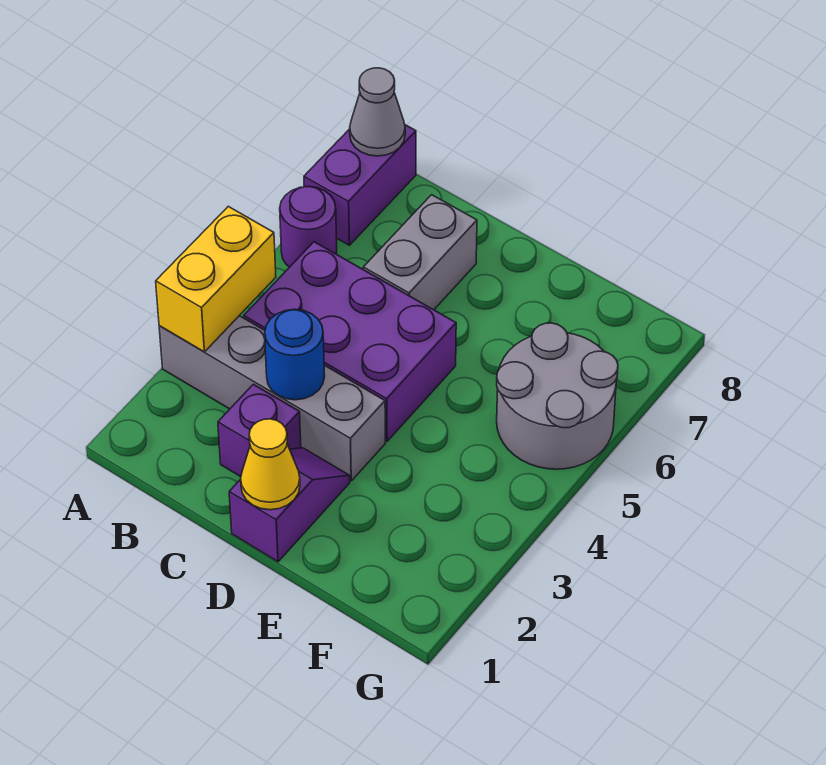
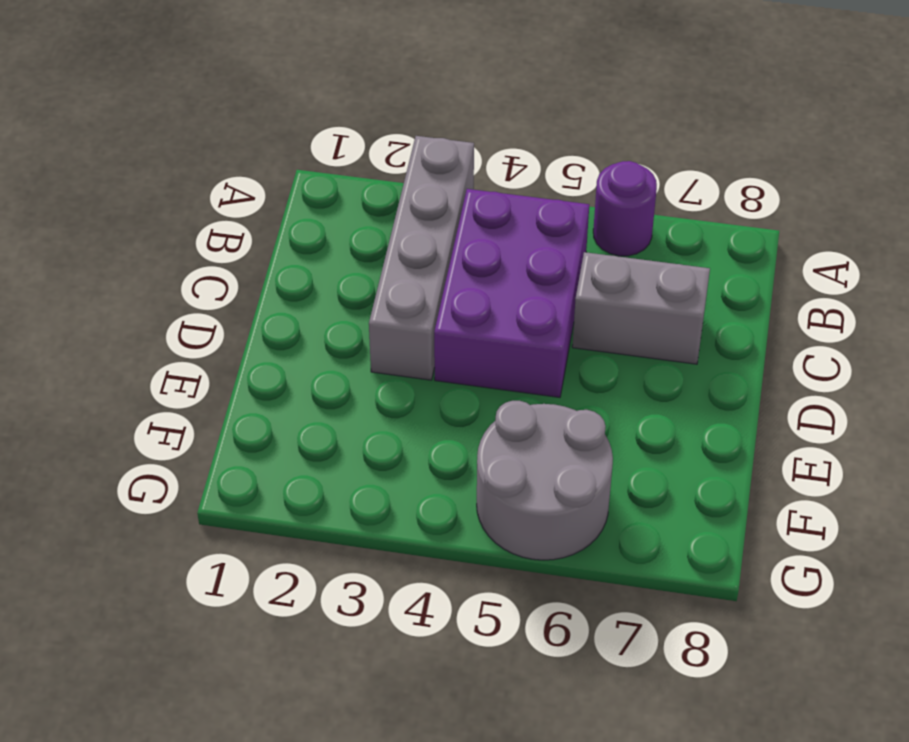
none -> purple brick A7:A8 level 1
none -> purple brick C2 level 1
none -> purple slope D1:D2 level 1 top 1

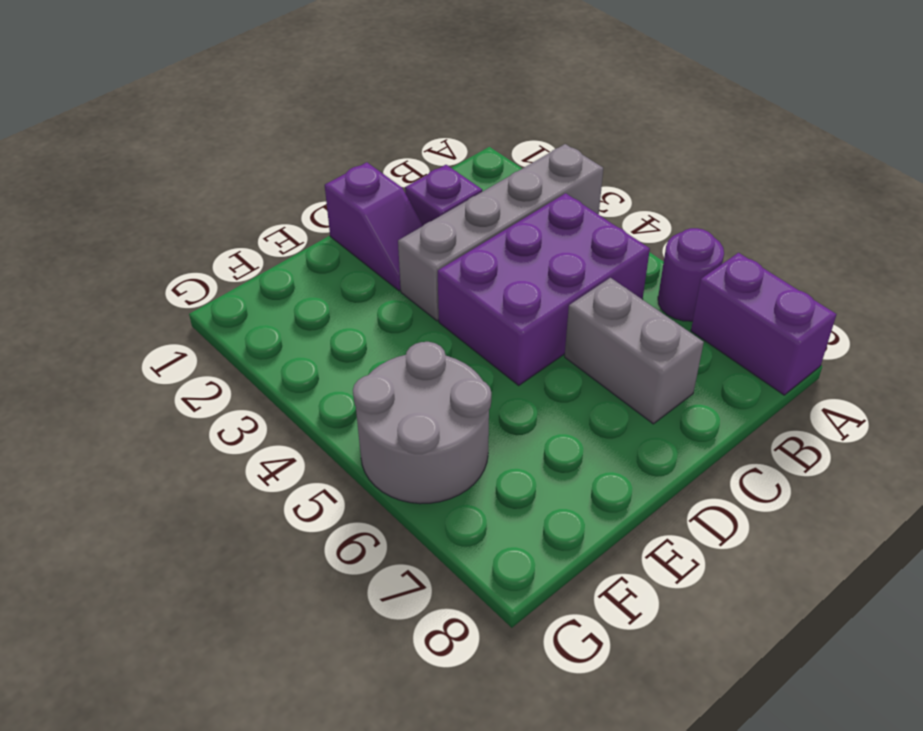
none -> yellow brick A3:A4 level 2
none -> grey cone A8 level 2
none -> blue round brick C3 level 2

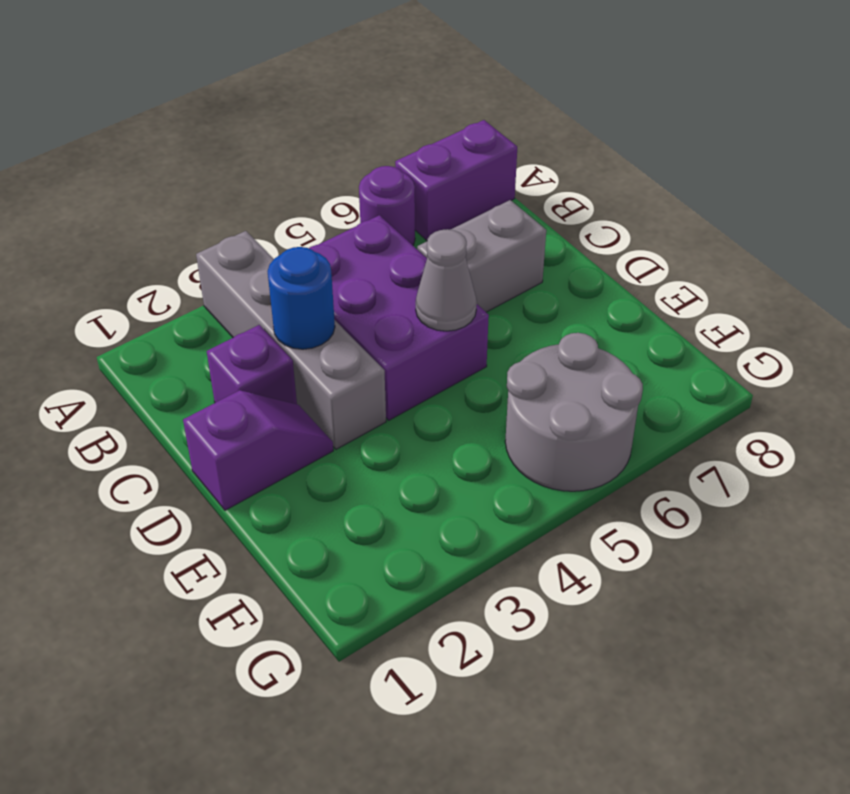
grey cone D5 level 2 -> grey cone A8 level 2
none -> yellow brick A3:A4 level 2
none -> yellow cone D1 level 2

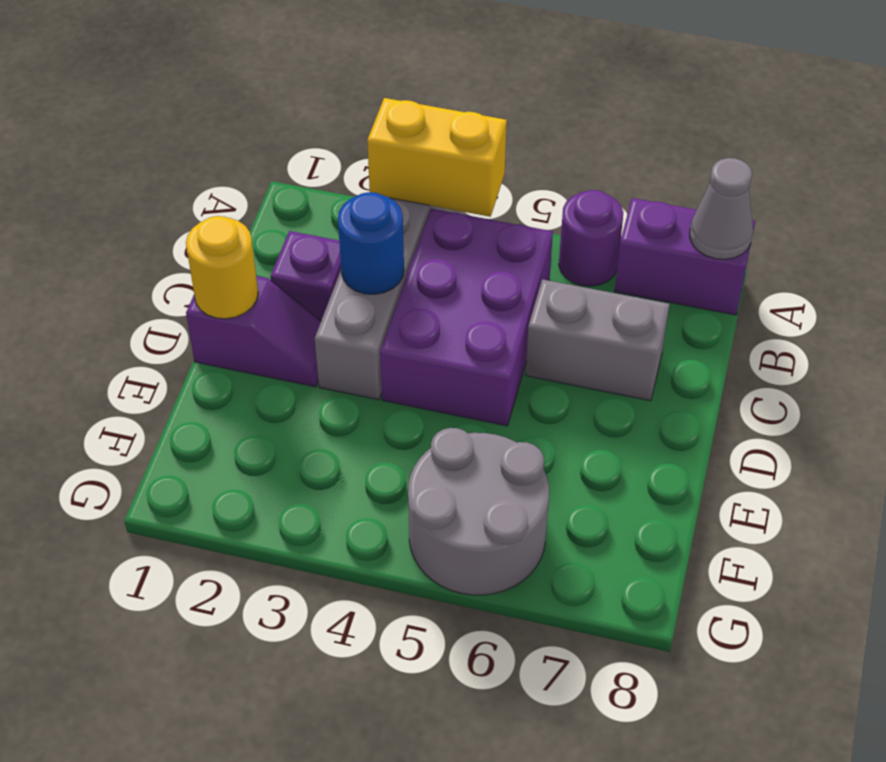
yellow round brick D1 level 2 -> yellow cone D1 level 2

